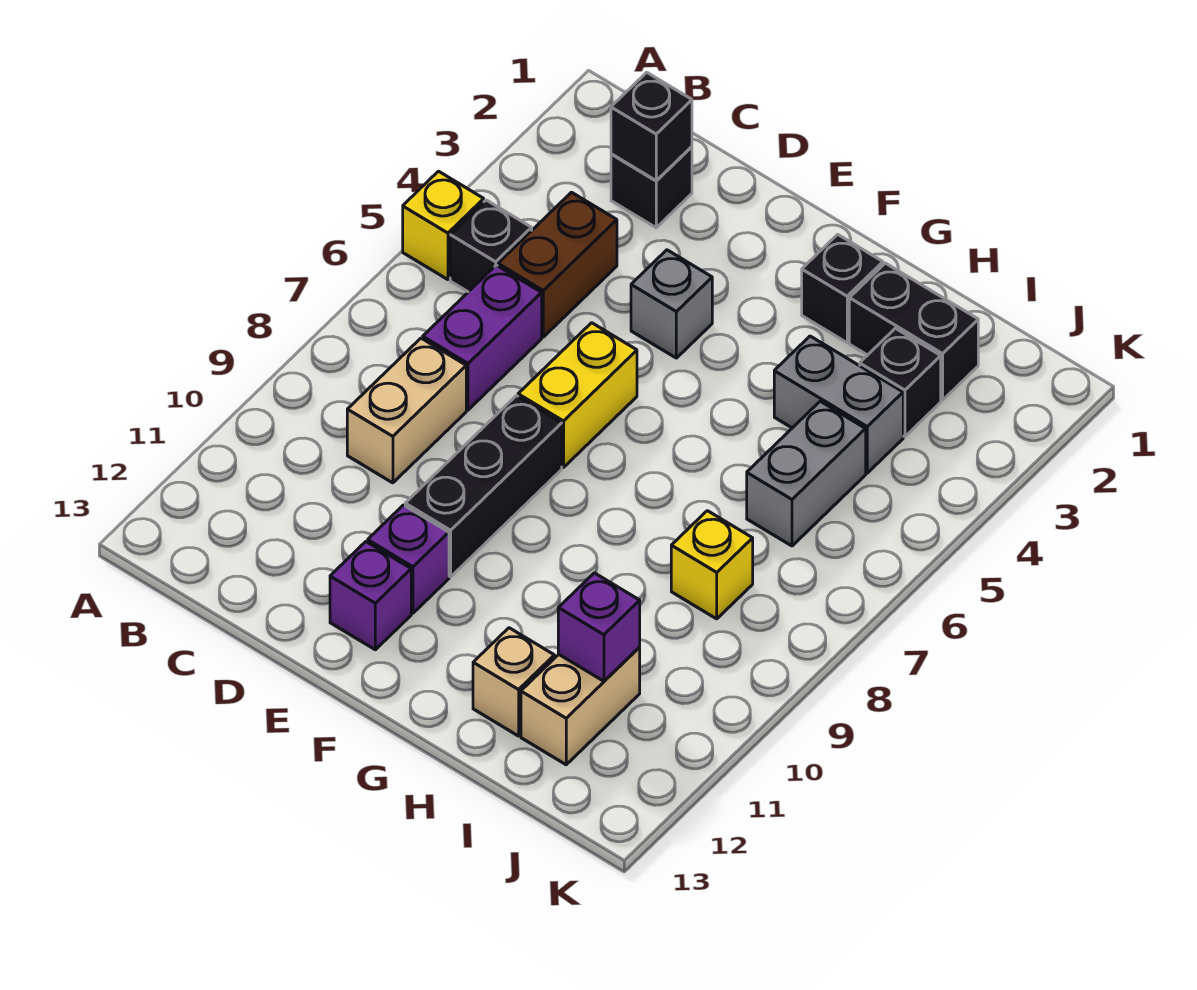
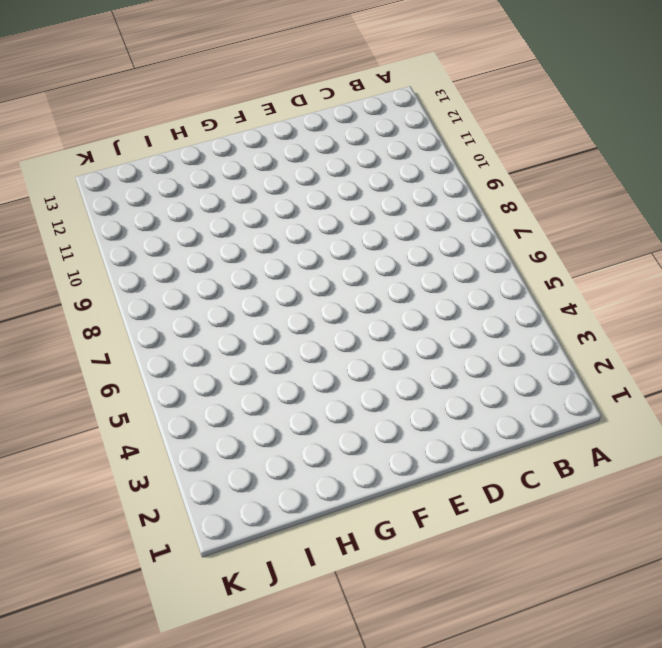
none -> yellow brick A5 level 1
none -> black brick B5 level 1
none -> black brick C2 level 1

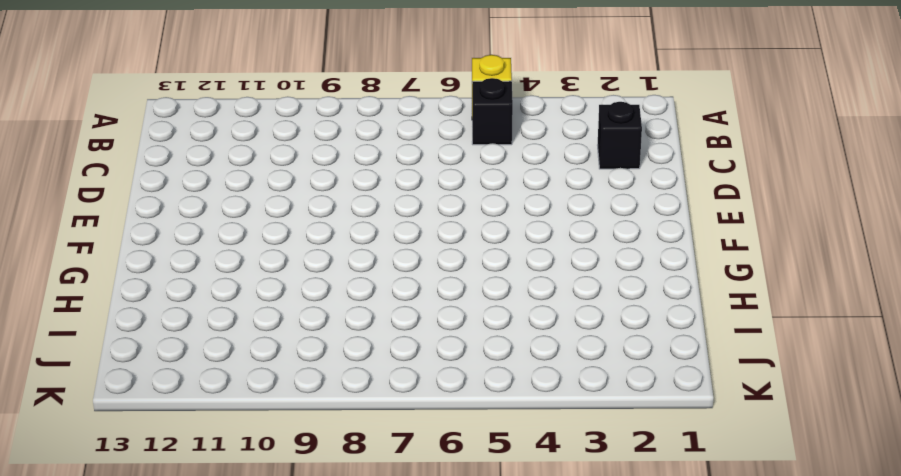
none -> brown brick C4:C5 level 1
none -> purple brick C6:C7 level 1
none -> tan brick C8:C9 level 1

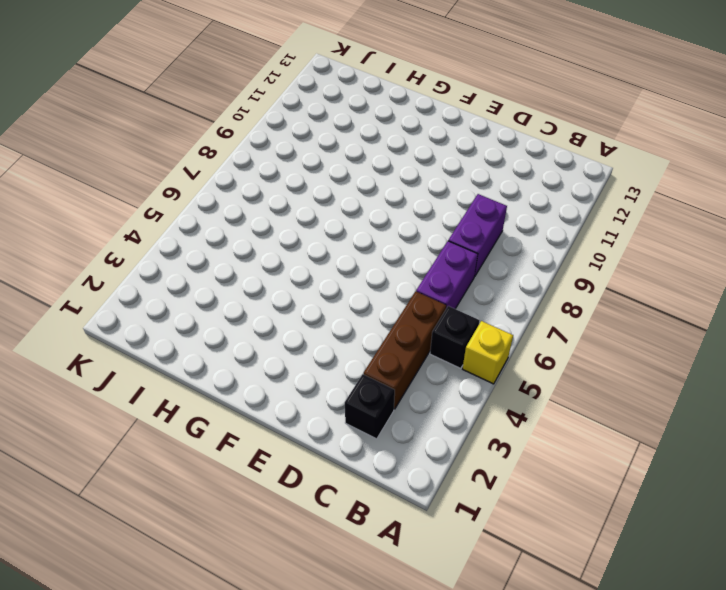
brown brick C3:C5 level 1 -> brown brick C4:C5 level 1
purple brick C8:C9 level 1 -> tan brick C8:C9 level 1
none -> grey brick E4 level 1
none -> yellow brick E6:E7 level 1
none -> black brick E8:E10 level 1

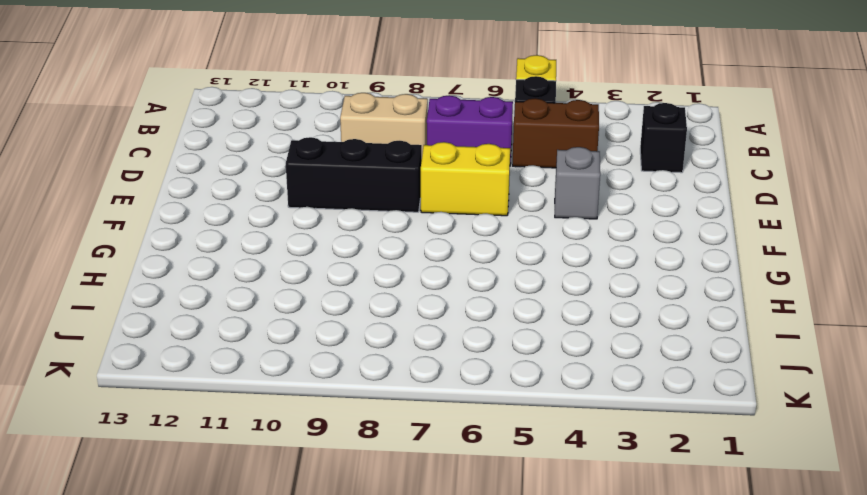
none -> purple brick E11 level 1
none -> purple brick E12 level 1
none -> black brick G2 level 1

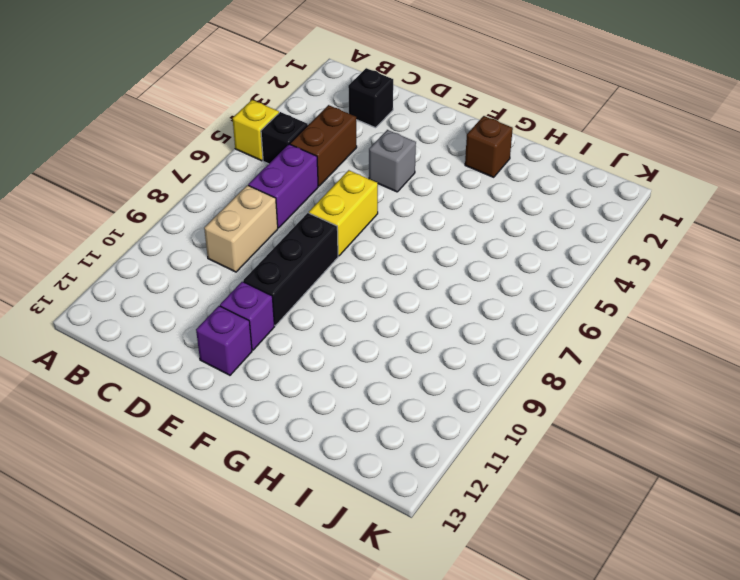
brown brick G2 level 1 -> black brick G2 level 1
none -> black brick H2:I2 level 1
none -> grey brick H4:I4 level 1
none -> tan brick H12 level 1

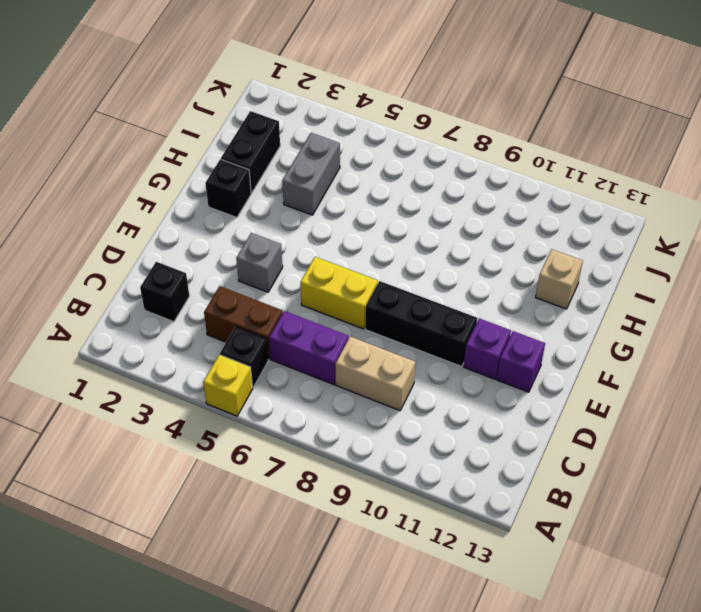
none -> black brick I3 level 1
none -> grey brick I5:I6 level 1
none -> yellow brick I8 level 1

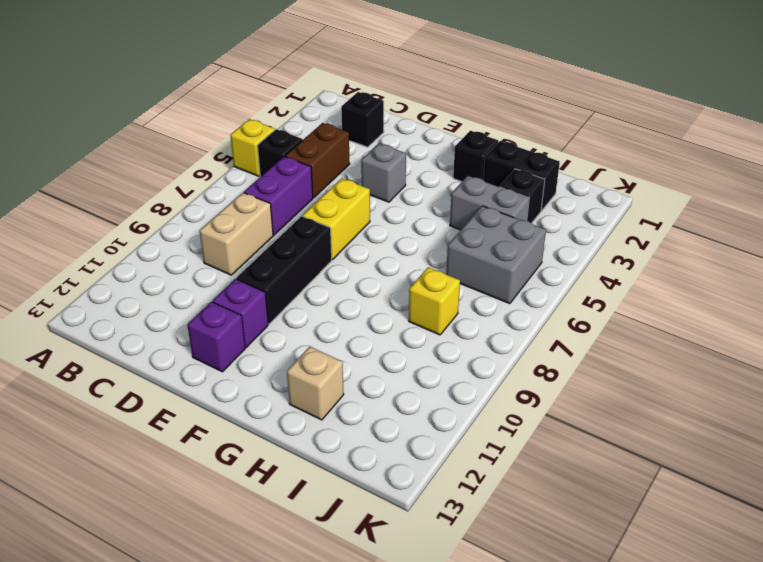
grey brick I5:J6 level 1 -> grey brick I5:I6 level 1
none -> tan brick I11:I12 level 1
none -> black brick C2 level 2
none -> purple brick I11 level 2

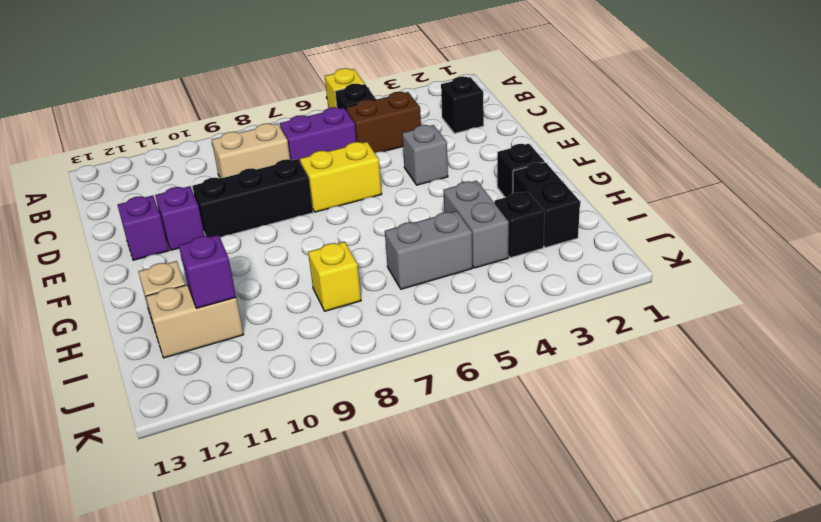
none -> black brick C2 level 2

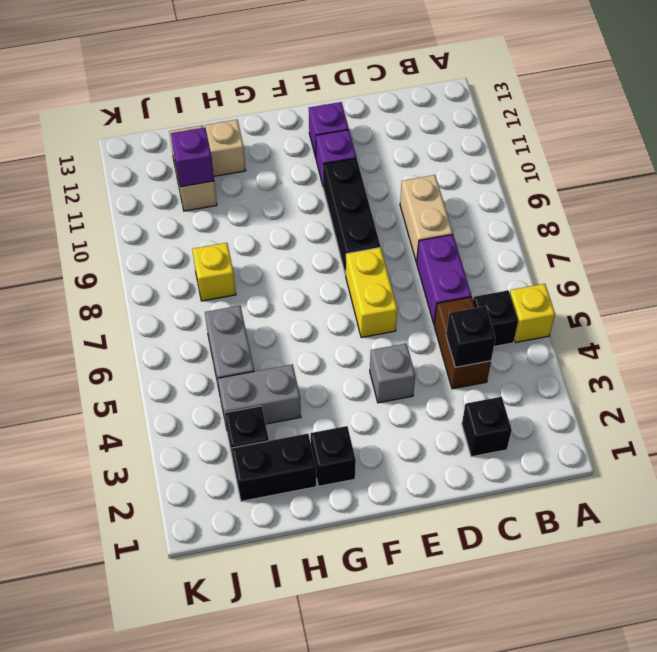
black brick C4 level 2 -> black brick C2 level 2

